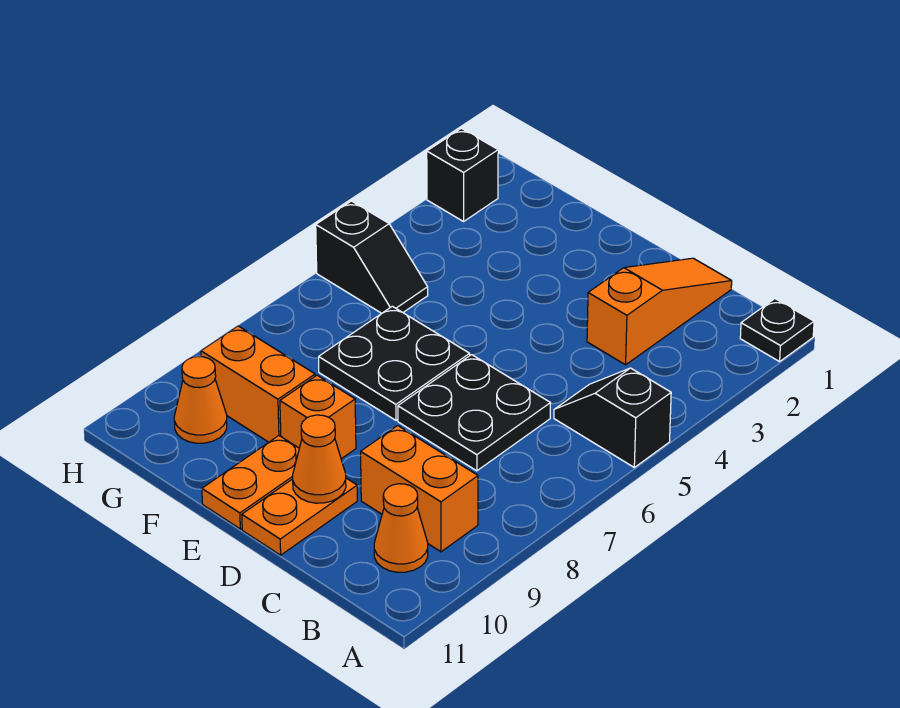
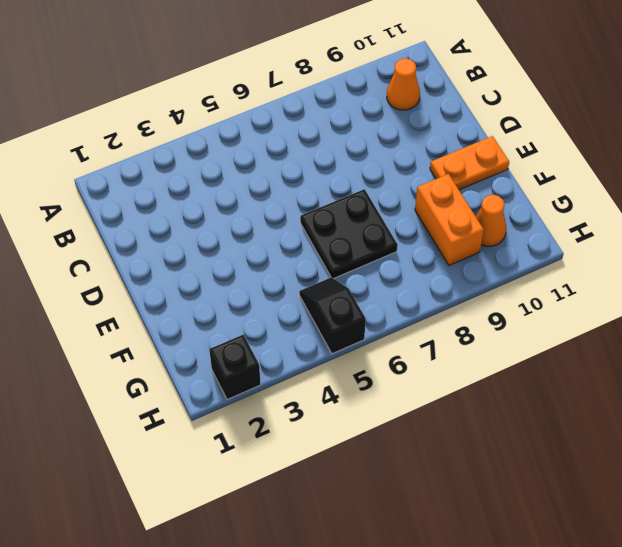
none -> black plate A1 level 1
none -> black slope A5:B5 level 1 top A
none -> orange brick B9:C9 level 1

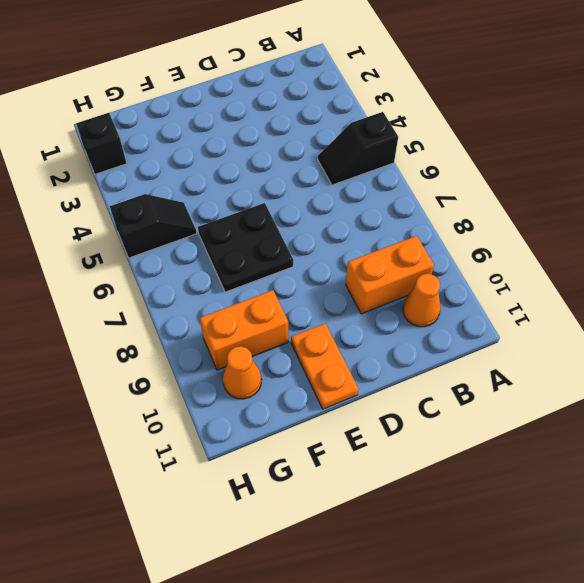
none -> black plate A1 level 1
none -> orange slope C1:C3 level 1 top 3
none -> black plate C6:D7 level 1

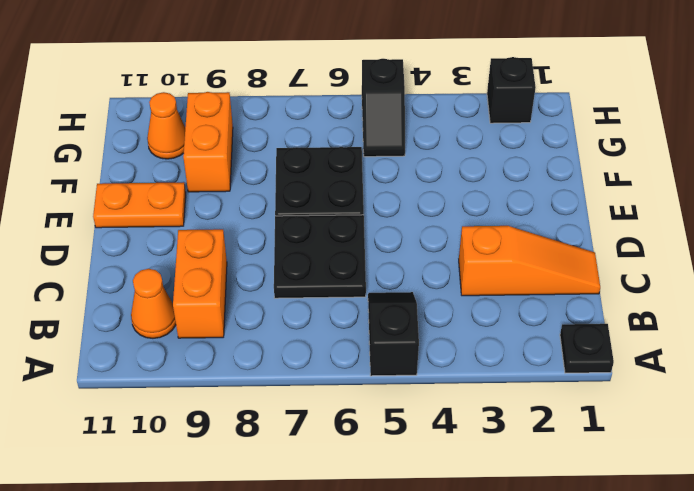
none -> orange plate D10:D11 level 1
none -> orange brick E9 level 1
none -> orange cone D10 level 2

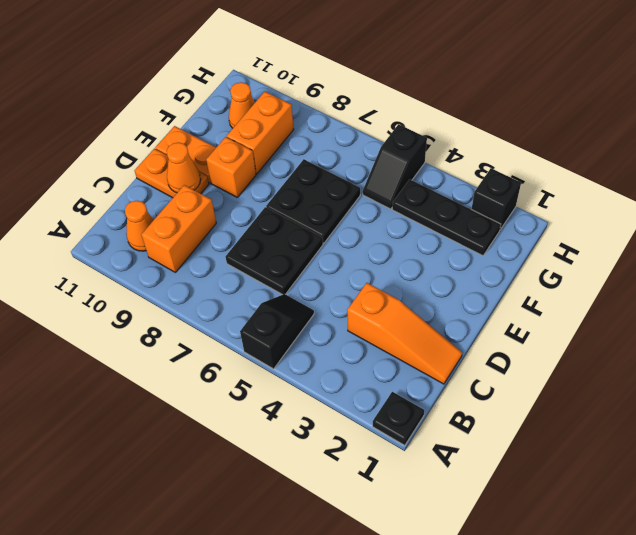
black plate G2:G4 level 1 -> none

